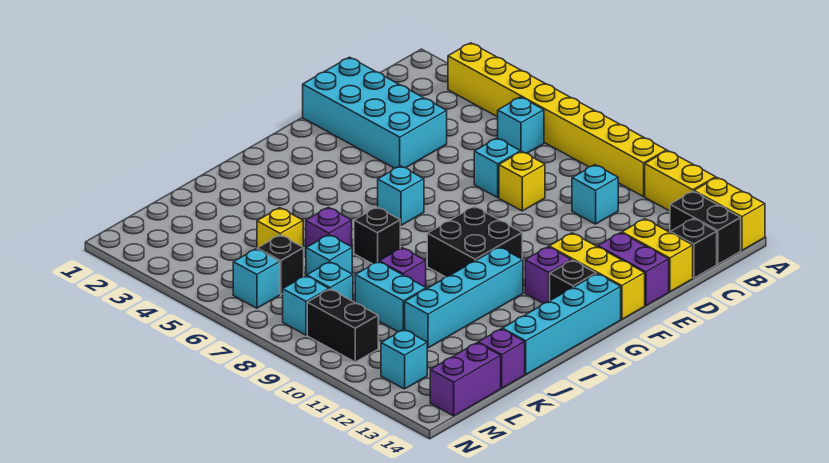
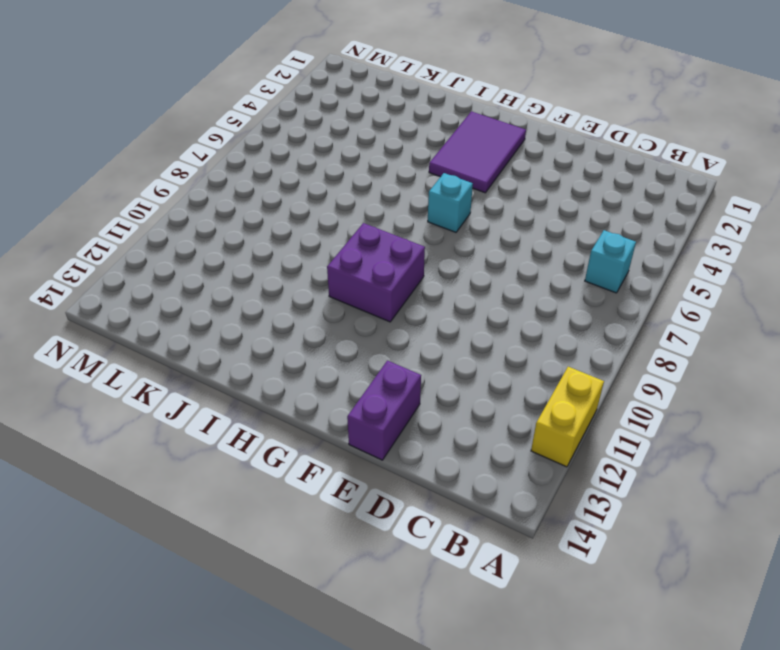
purple tile G2:H4 level 1 -> none
purple brick G9:H10 level 1 -> black brick G9:H10 level 1
none -> yellow brick A3:A10 level 1
none -> yellow brick A13:A14 level 1
none -> black brick B13:B14 level 1
none -> cyan brick C10 level 1

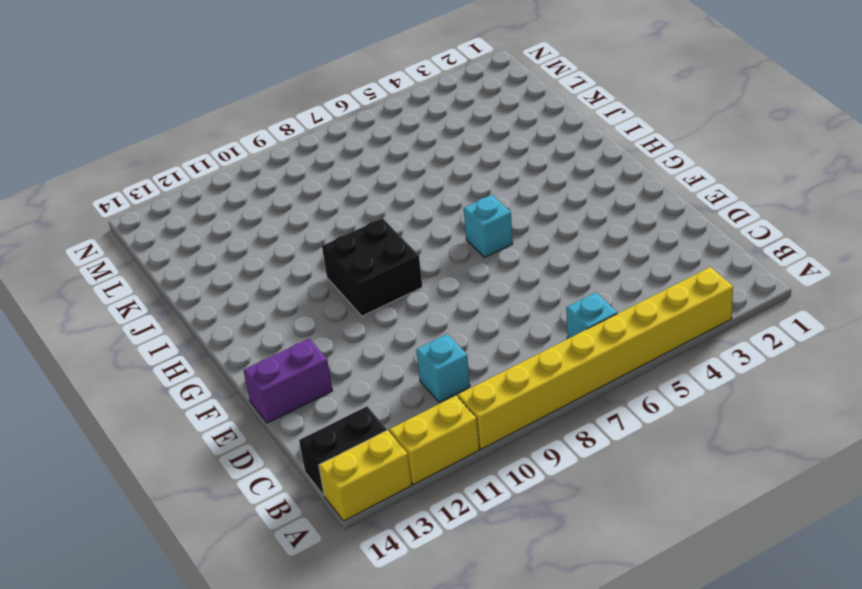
none -> black brick C14 level 1
none -> cyan brick D1:E4 level 1
none -> cyan brick D7 level 1
none -> yellow brick D8 level 1

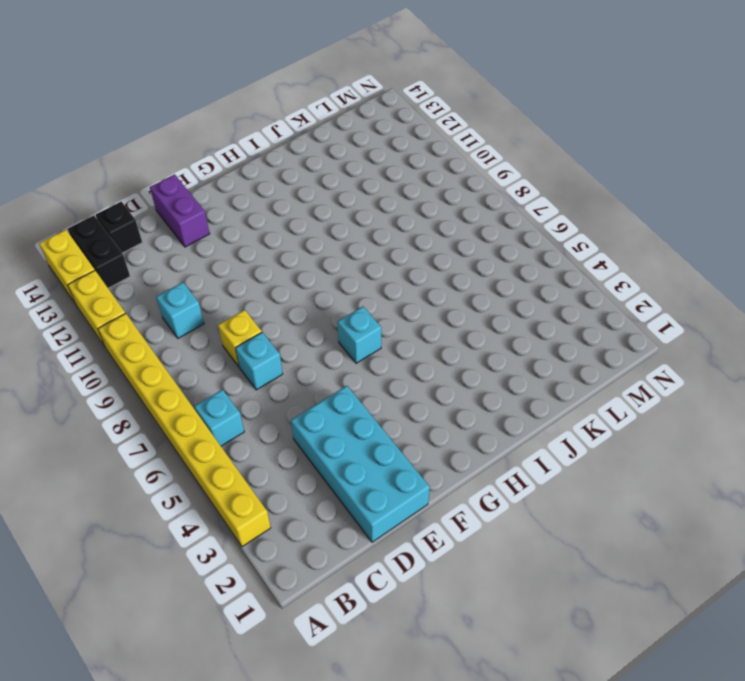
none -> yellow brick D13:D14 level 1
none -> yellow brick F12:F14 level 1
none -> black brick G9:H10 level 1
none -> purple brick G12 level 1

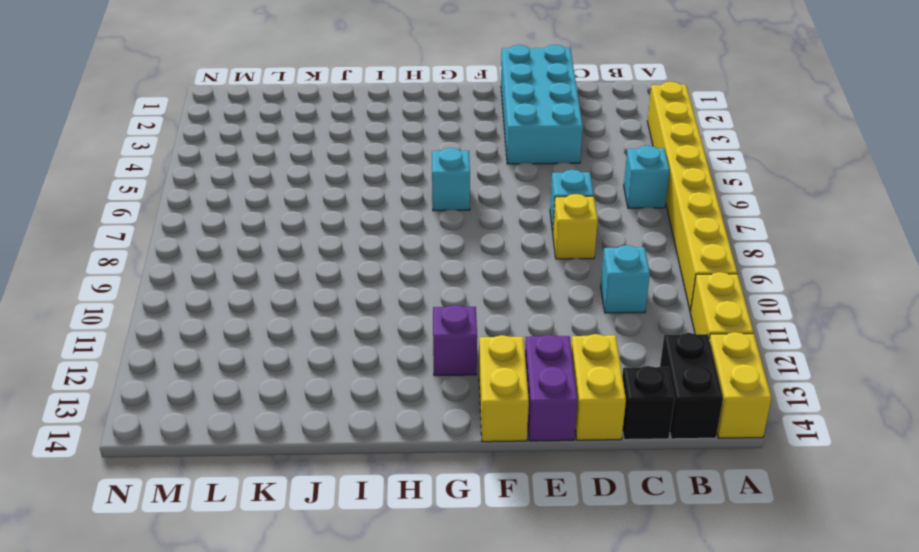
yellow brick F13:F14 level 1 -> yellow brick F12:F14 level 1
none -> black brick G9:H10 level 1
none -> black brick G13 level 1
none -> cyan brick G14:J14 level 1
none -> cyan brick H11:K11 level 1

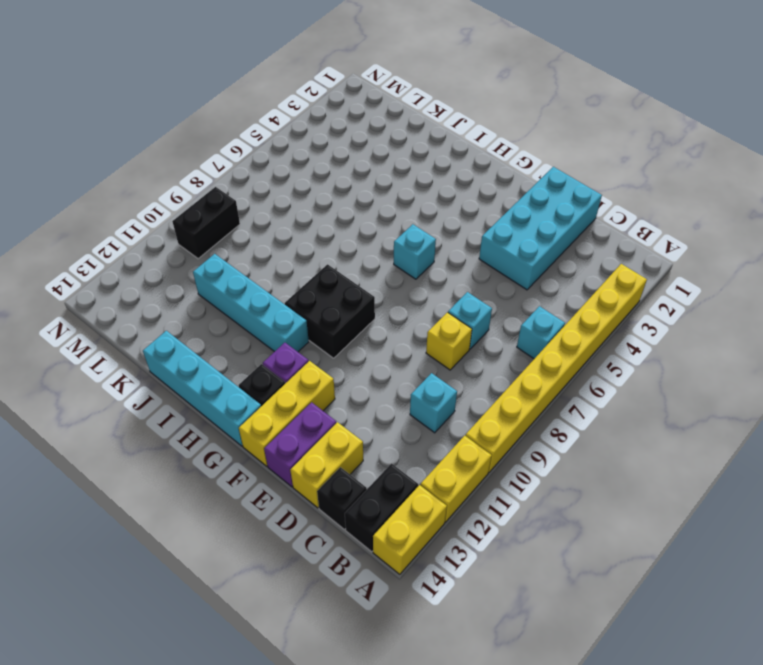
none -> black brick I7 level 1
none -> purple brick J6 level 1
none -> purple brick J9 level 1
none -> yellow brick K5 level 1

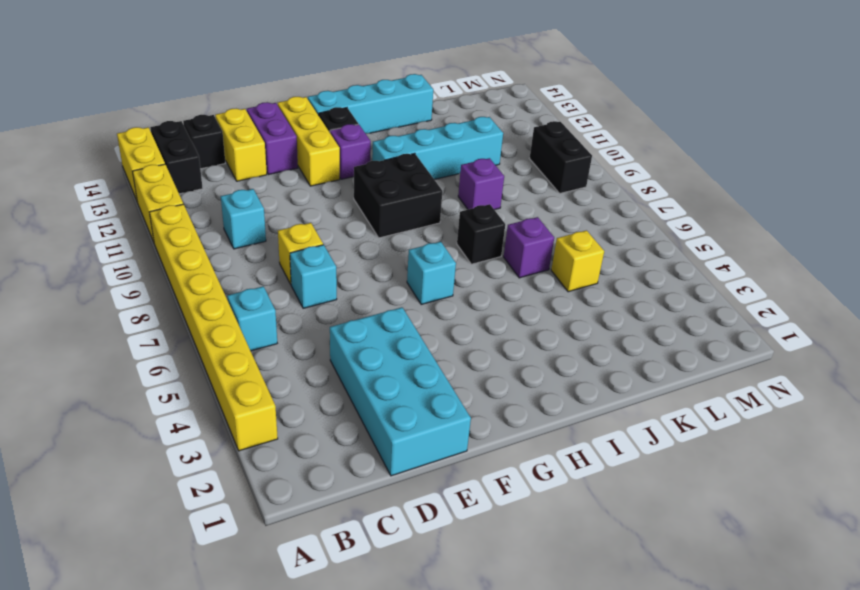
none -> cyan brick K7 level 1
none -> cyan brick K9:K10 level 1
none -> purple brick K14 level 1
none -> black brick L6 level 1

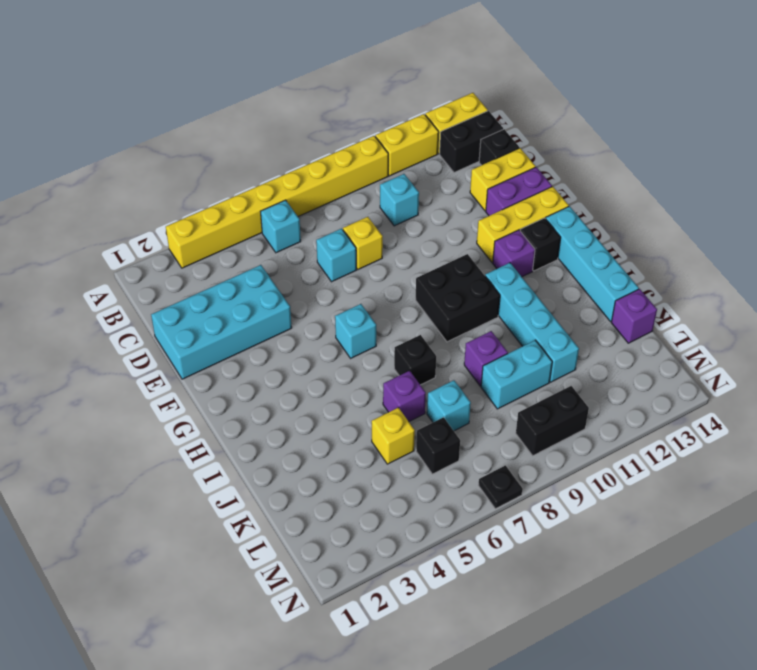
black plate N7 level 1 -> none
none -> cyan brick L8 level 1
none -> purple brick L14:M14 level 1
none -> cyan brick M6 level 1
none -> cyan brick M8 level 1

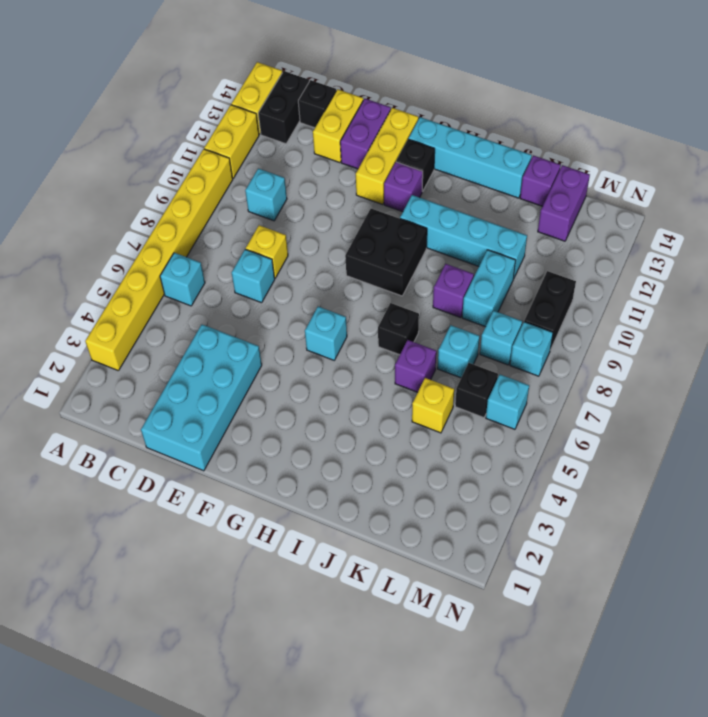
purple brick L13:L14 level 1 -> purple brick L14:M14 level 1
none -> cyan brick M12 level 1

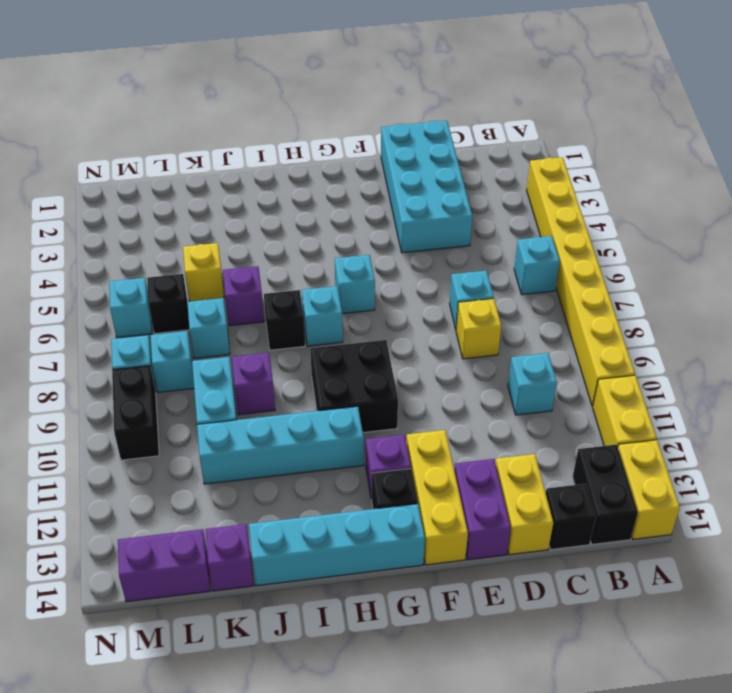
cyan brick H7 level 1 -> cyan brick M12 level 1

